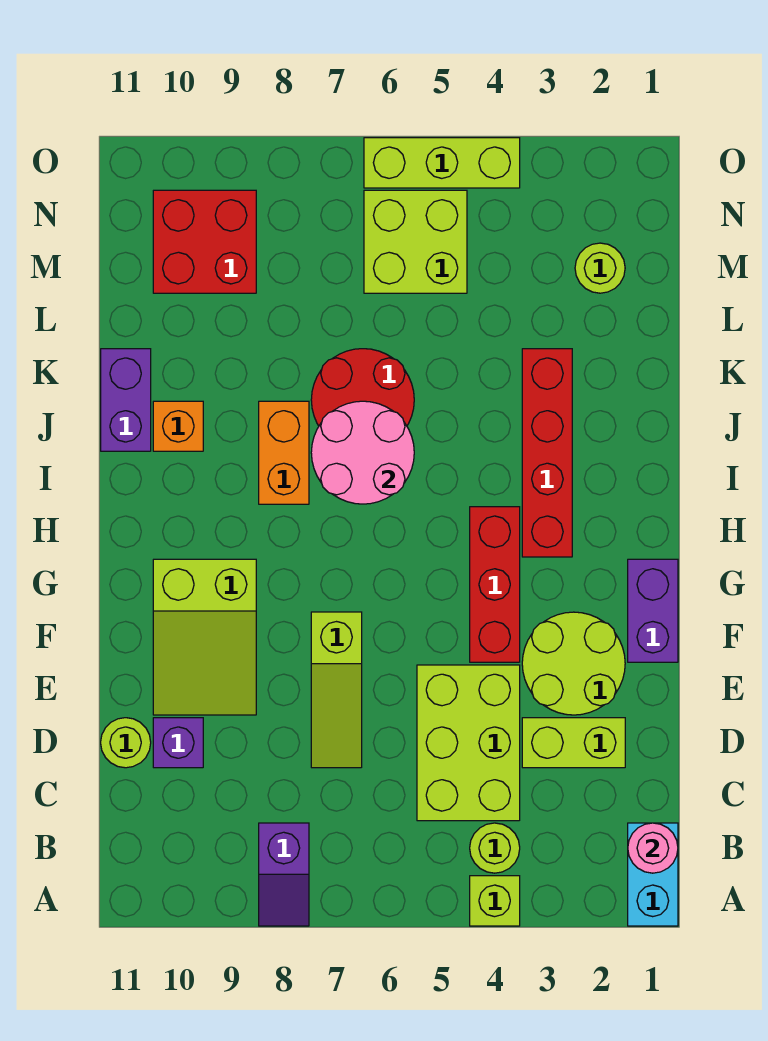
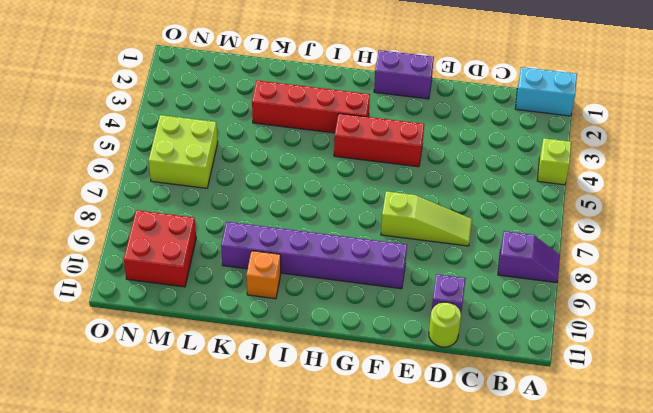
purple brick F9:K9 level 1 -> lime slope E9:G10 level 1 top G
none -> lime round brick B4 level 1
none -> lime brick C4:E5 level 1
none -> lime brick D2:D3 level 1

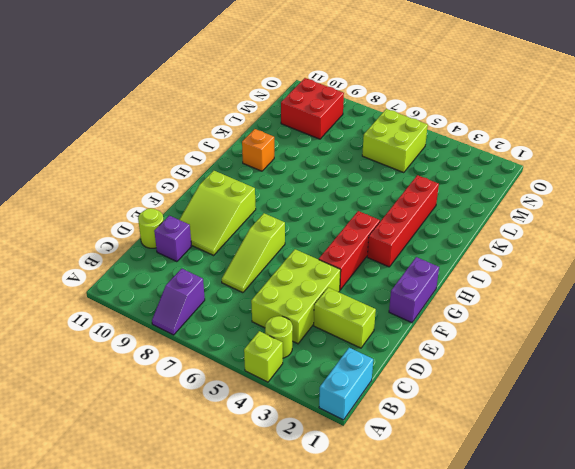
none -> lime round brick E2:F3 level 1
none -> orange brick I8:J8 level 1
none -> red round brick J6:K7 level 1

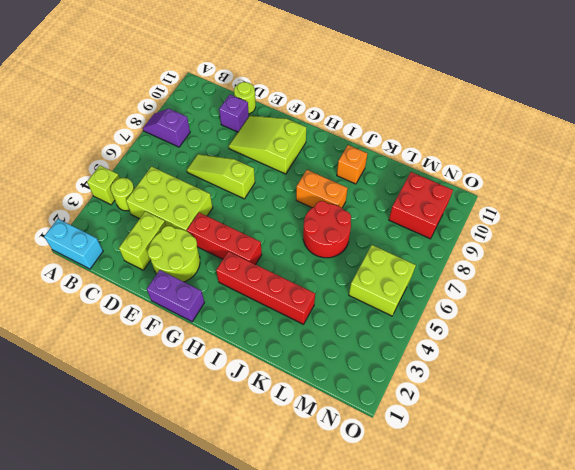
none -> purple brick J11:K11 level 1
none -> lime round brick M2 level 1
none -> lime brick O4:O6 level 1

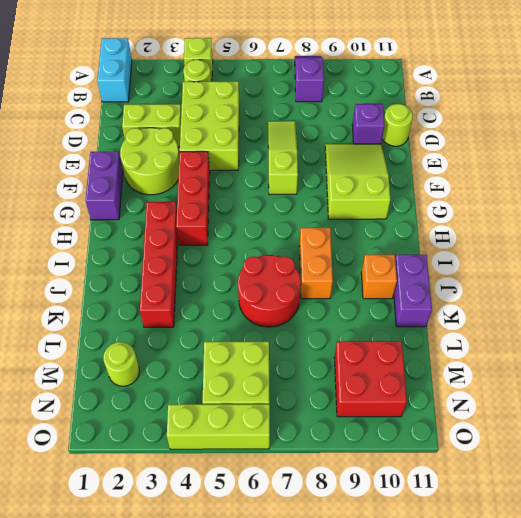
none -> pink round brick B1 level 2
none -> pink round brick I6:J7 level 2

